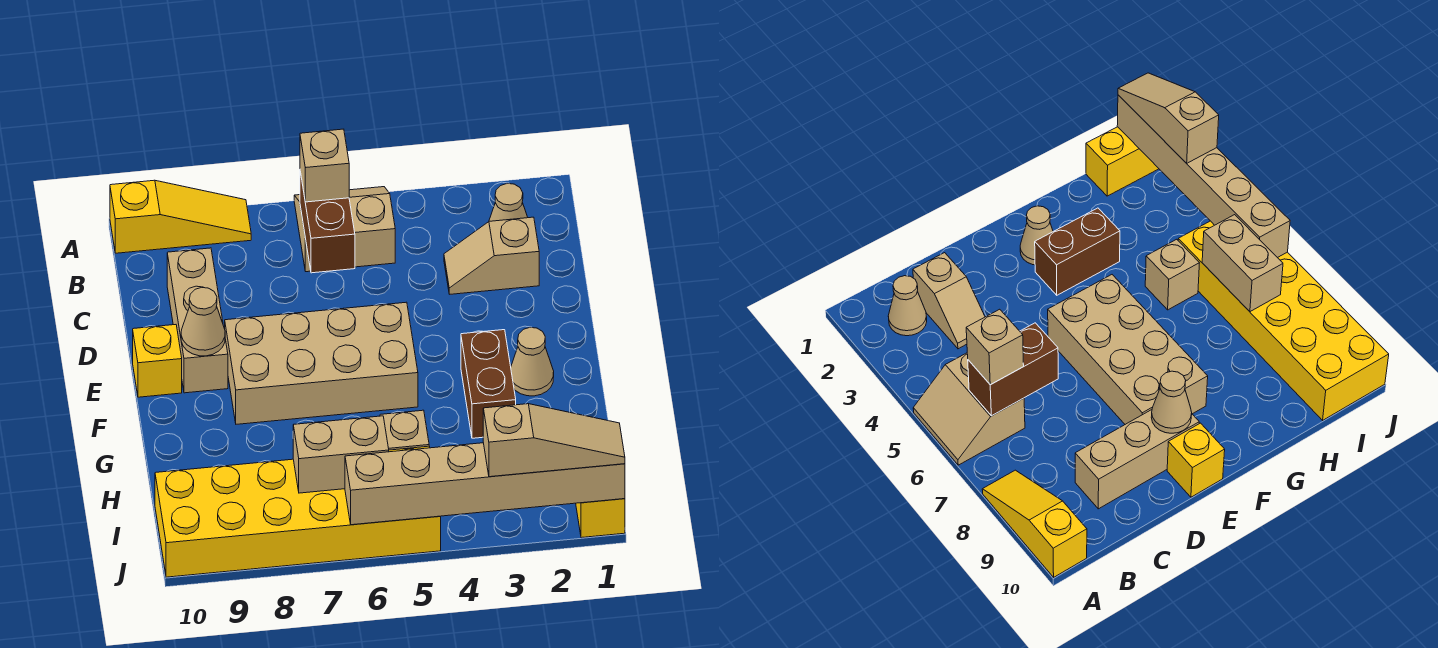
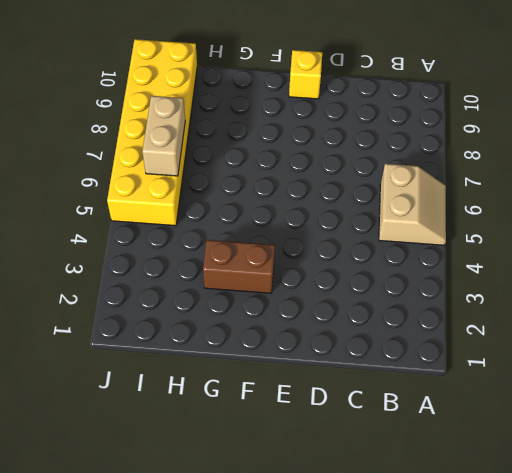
none -> yellow slope A8:A10 level 1 top 10
none -> tan cone B2 level 1
none -> tan slope C2:C3 level 1 top 2

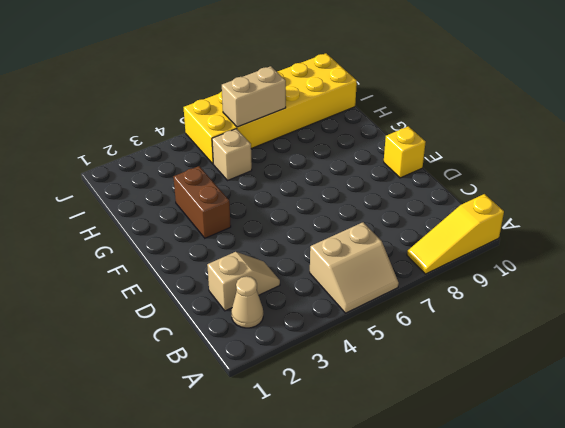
none -> tan brick C9:E9 level 1
none -> tan brick E5:F8 level 1
none -> tan cone F2 level 1

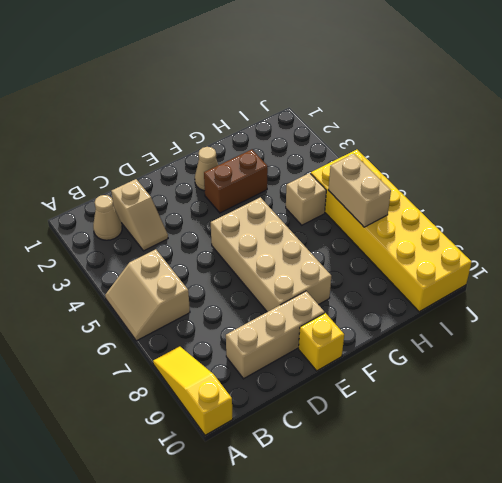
none -> yellow brick I1:J1 level 1
none -> brown brick B6:C6 level 2
none -> tan cone E9 level 2

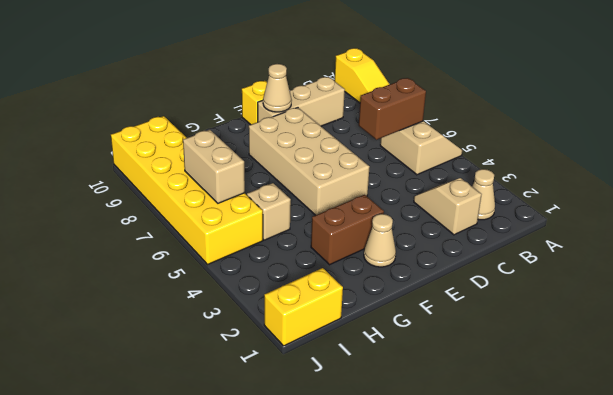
none -> tan brick J1:J6 level 2
none -> tan brick B6 level 3
none -> tan slope J1:J3 level 3 top 3

